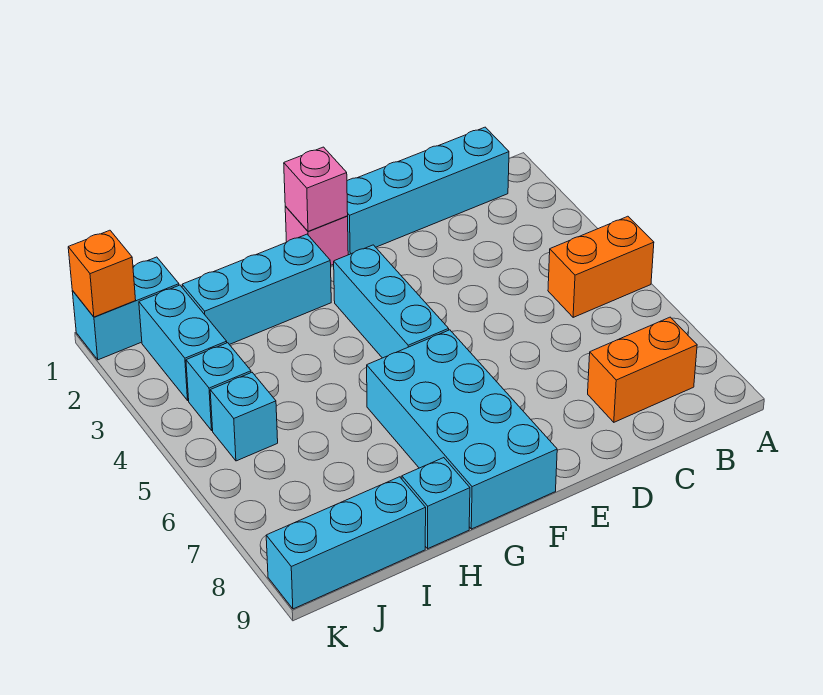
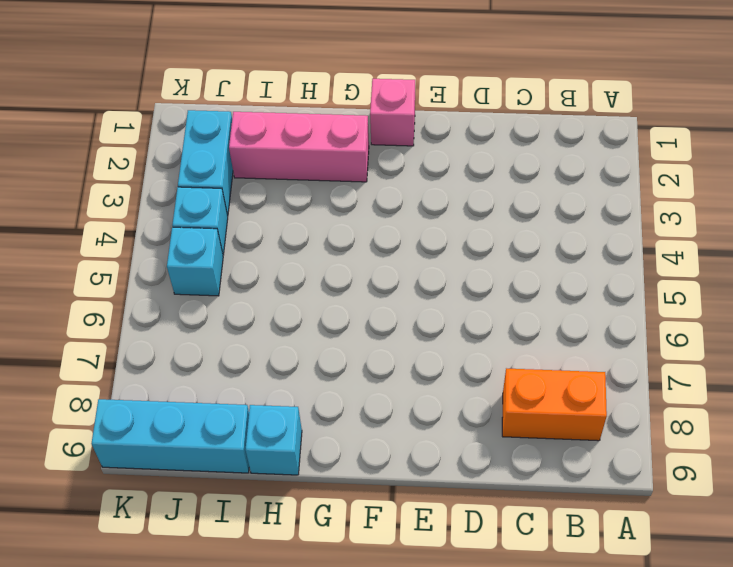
pink brick G2:I2 level 1 -> cyan brick G2:I2 level 1
none -> orange brick A5:B5 level 1
none -> cyan brick B1:E1 level 1
none -> cyan brick F3:F5 level 1

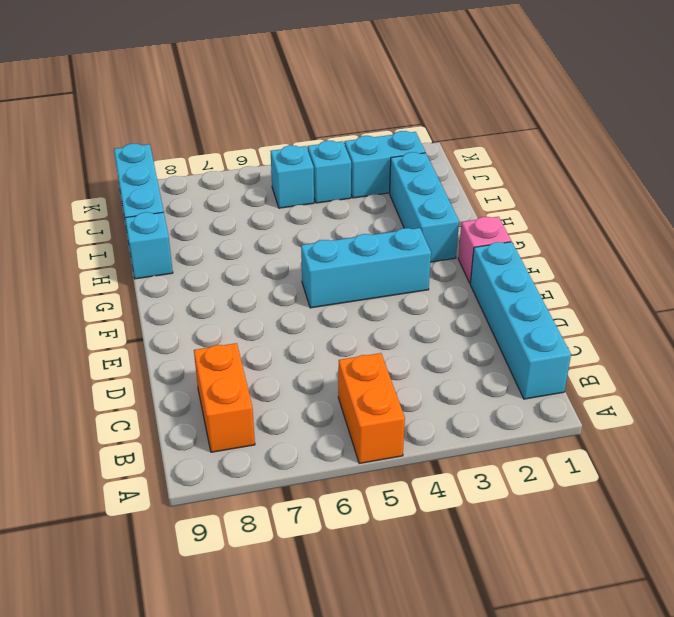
none -> cyan brick F6:G9 level 1
none -> cyan brick J1:K1 level 1
none -> pink brick F1 level 2

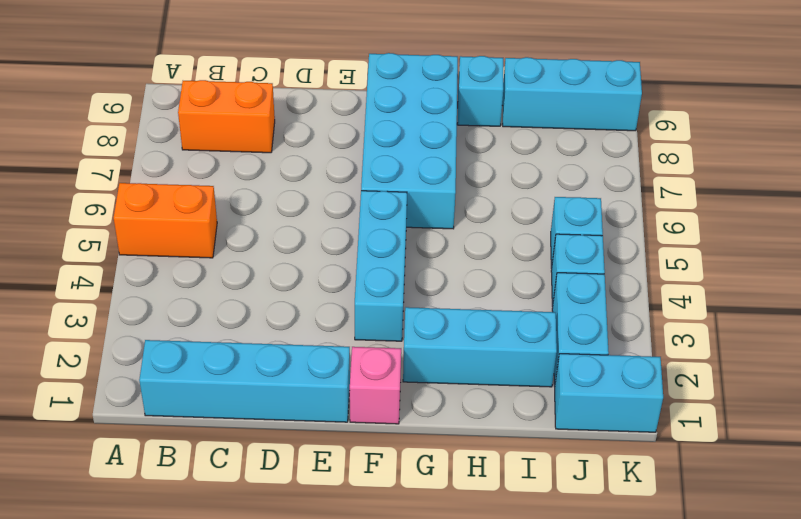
none -> pink brick F1 level 2
none -> orange brick K1 level 2

